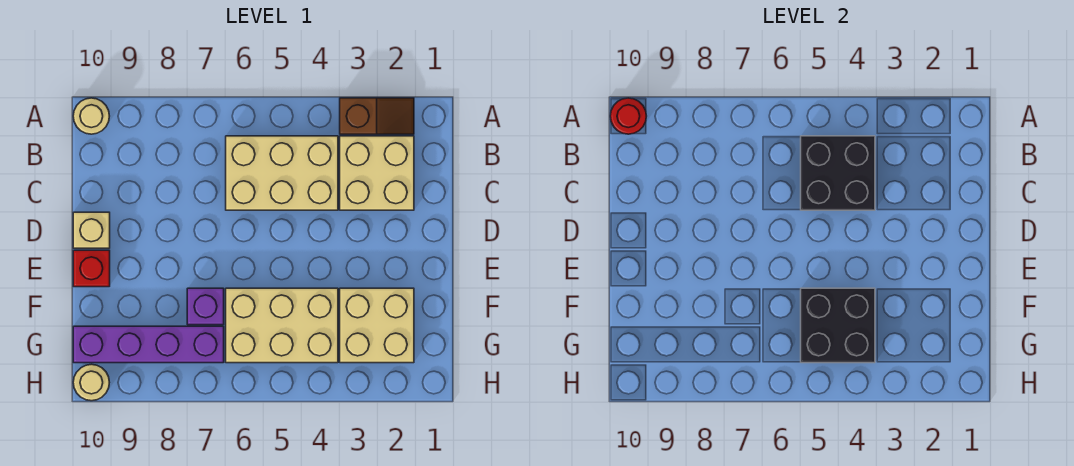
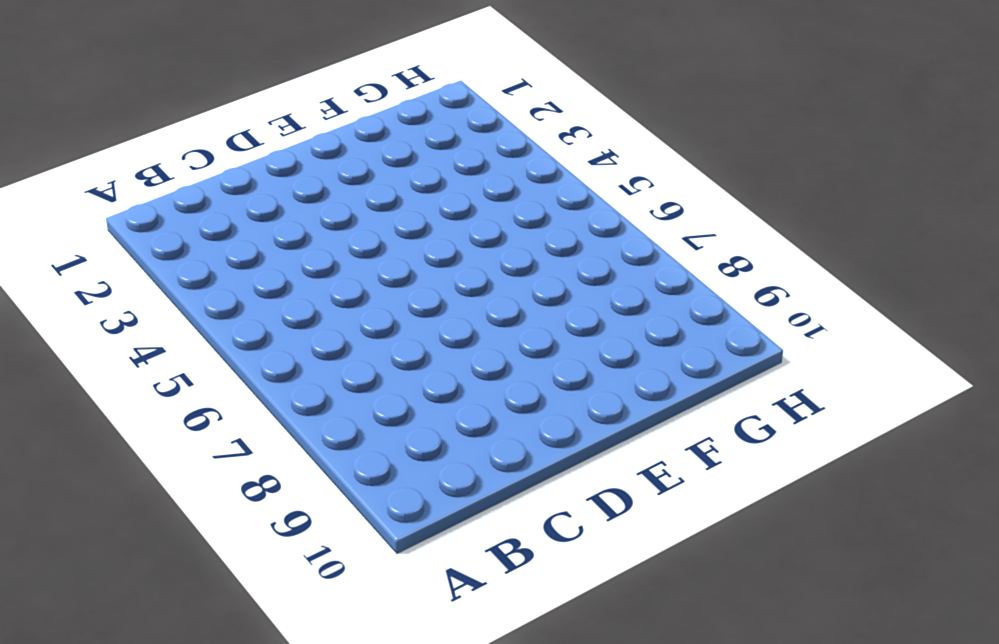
none -> brown slope A2:A3 level 1 top 3
none -> tan round brick A10 level 1
none -> tan brick B2:C3 level 1

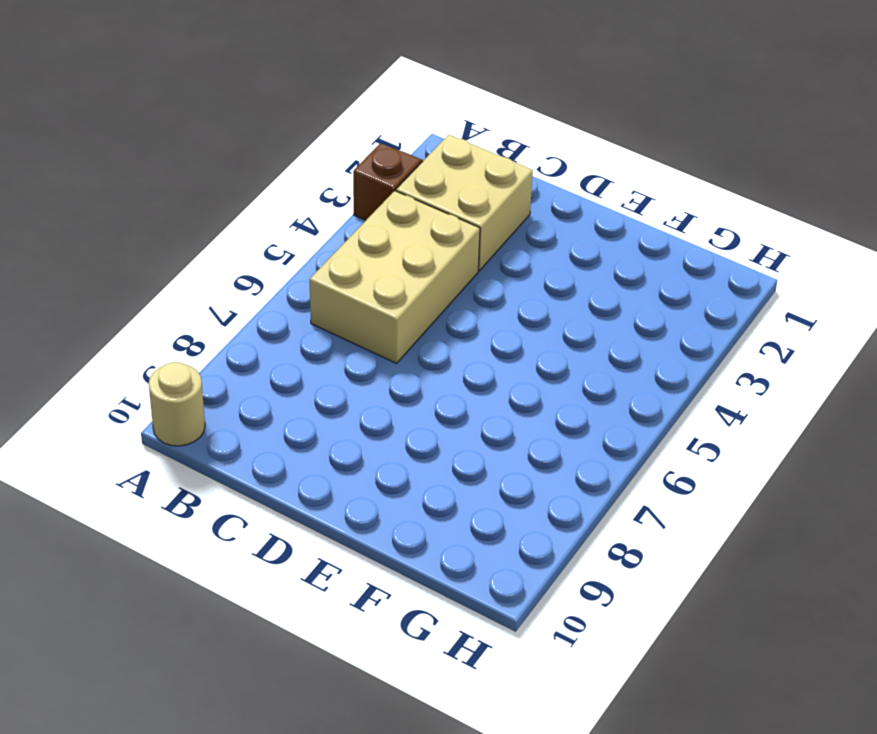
none -> tan brick D10 level 1
none -> red brick E10 level 1
none -> tan brick F2:G3 level 1

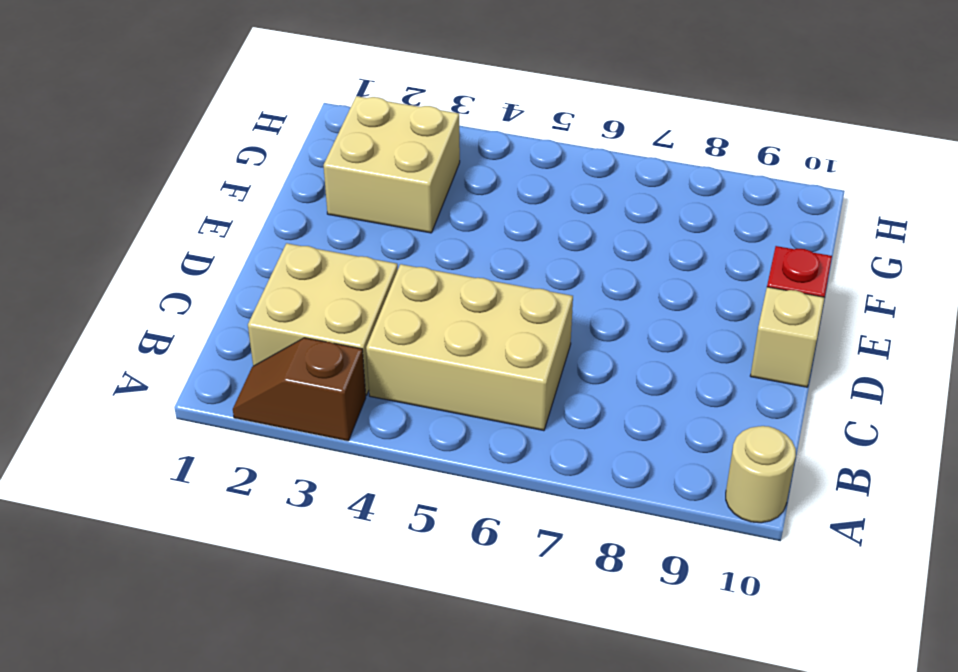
none -> tan brick F4:G6 level 1
none -> purple brick F7 level 1
none -> purple brick G7:G10 level 1

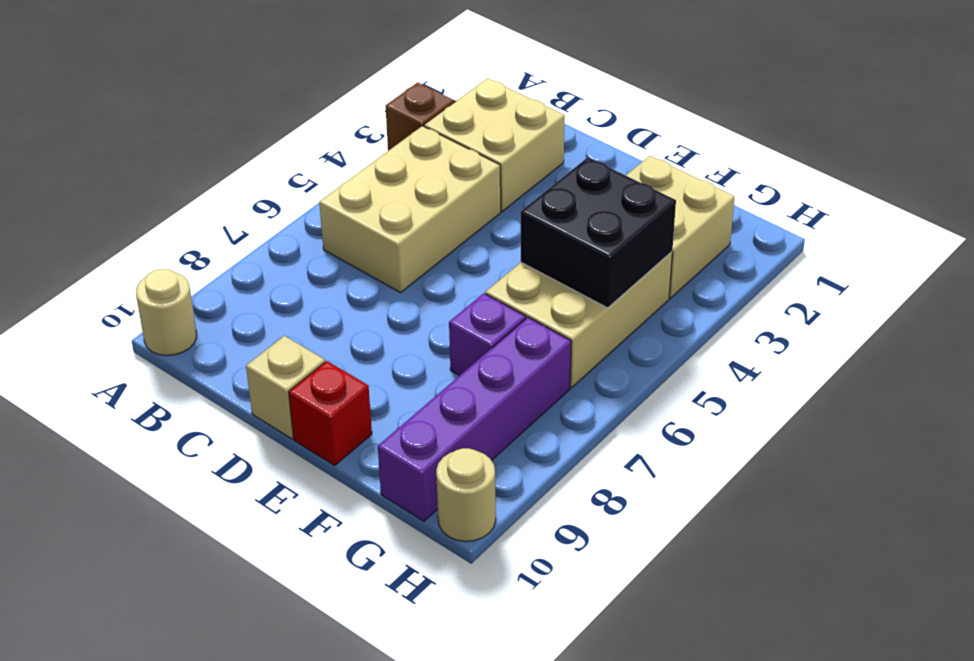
none -> red round brick A10 level 2
none -> black brick B4:C5 level 2

